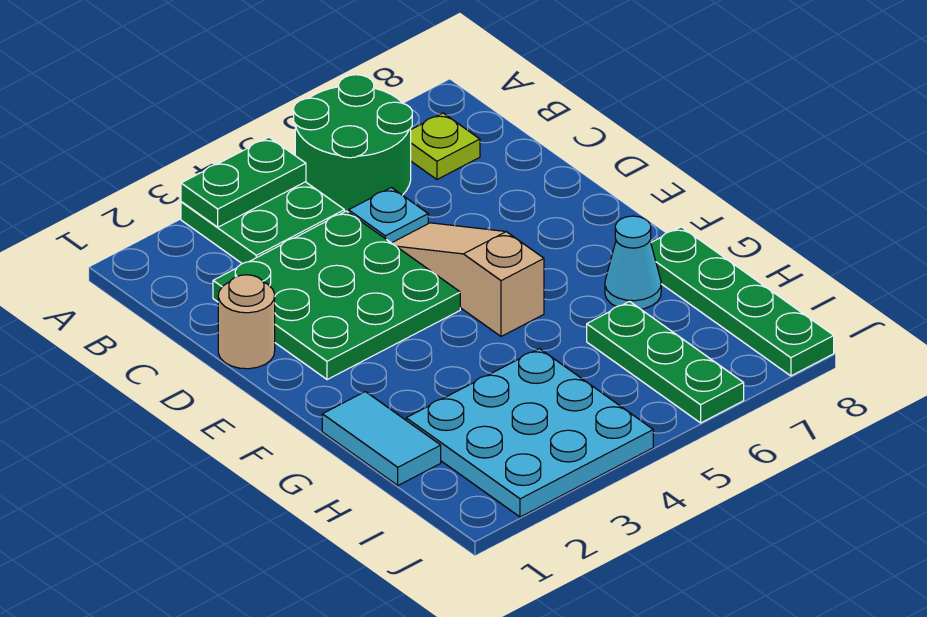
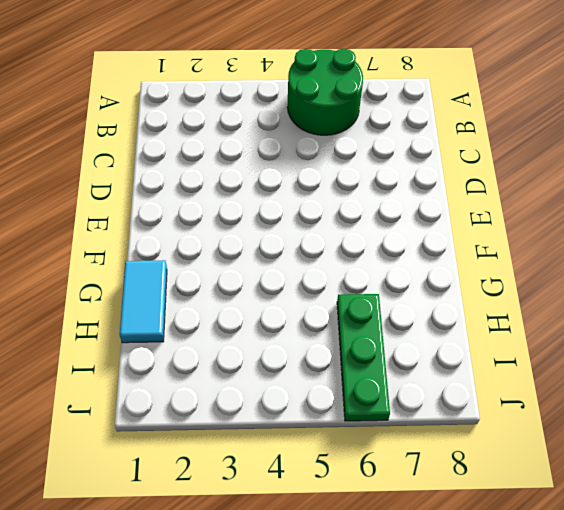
none -> green plate A3:B4 level 1
none -> lime plate B7 level 1
none -> green plate C2:E4 level 1

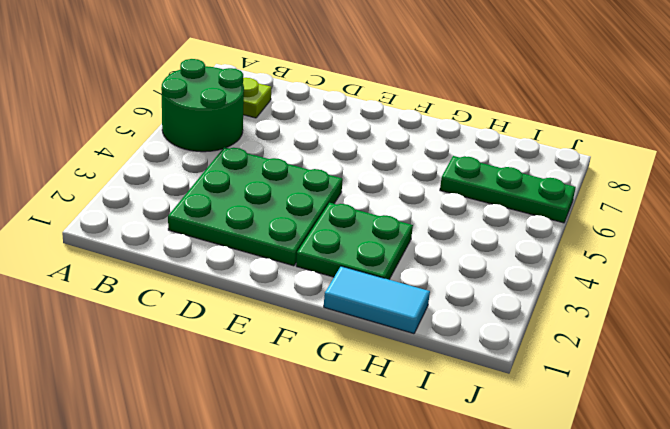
green plate F2:G3 level 1 -> green plate A3:B4 level 1
none -> cyan plate C5 level 1
none -> tan round brick D1 level 1
none -> tan slope D5:F5 level 1 top F

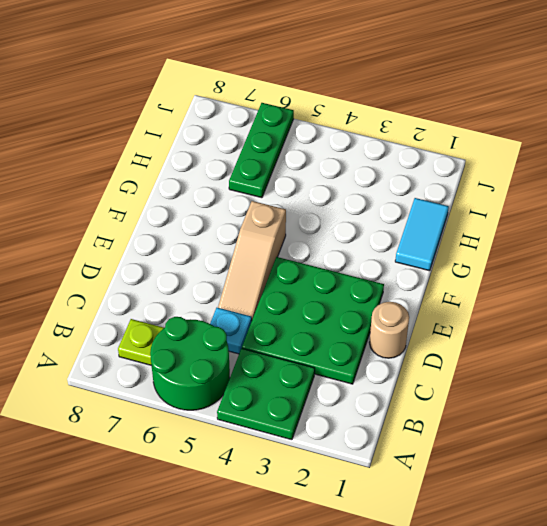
none -> cyan cone G7 level 1
none -> green plate G8:J8 level 1
none -> cyan plate H2:J4 level 1

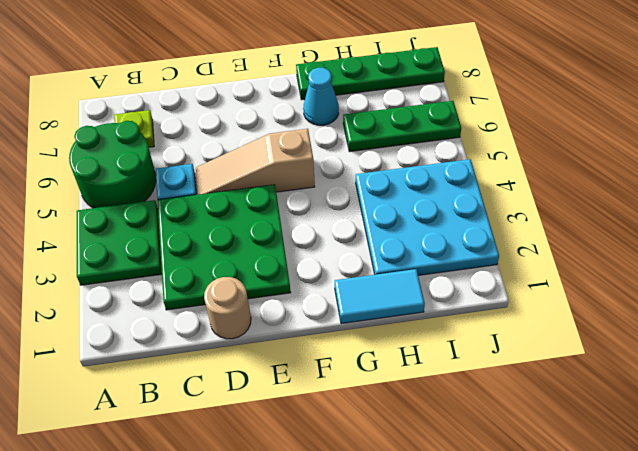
none -> green plate A3:A4 level 2

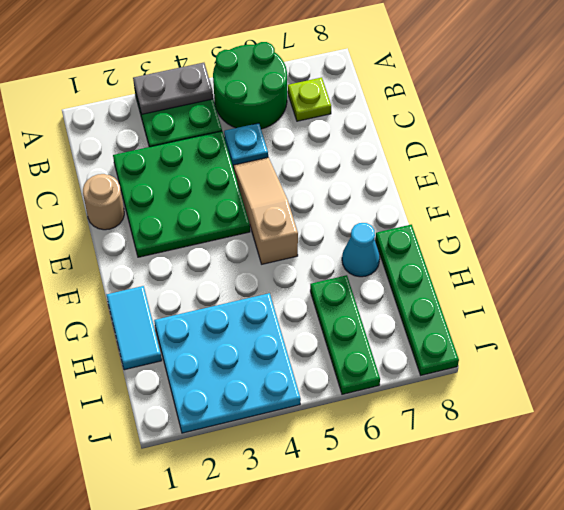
grey plate A3:A4 level 2 -> green plate A3:A4 level 2

